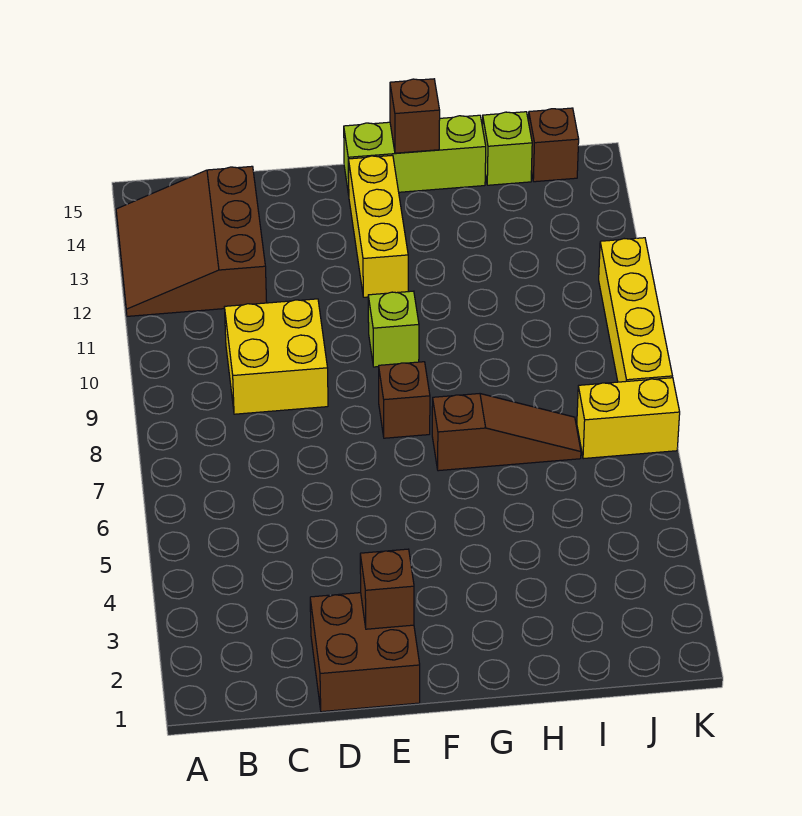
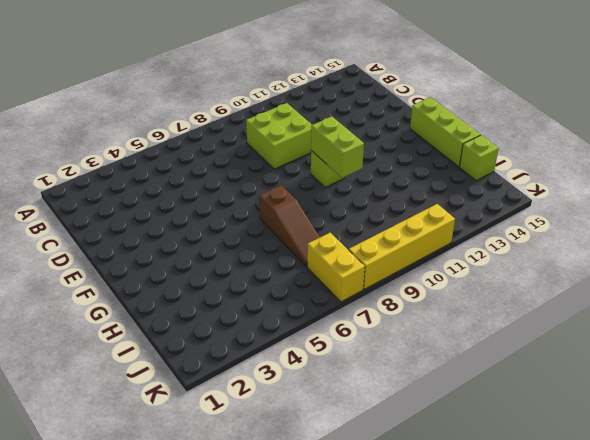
lime brick C9:D10 level 1 -> yellow brick C9:D10 level 1
lime brick F10:G10 level 2 -> none
none -> brown slope A12:C14 level 1 top C
none -> brown brick D1:E2 level 1
none -> brown brick F8 level 1

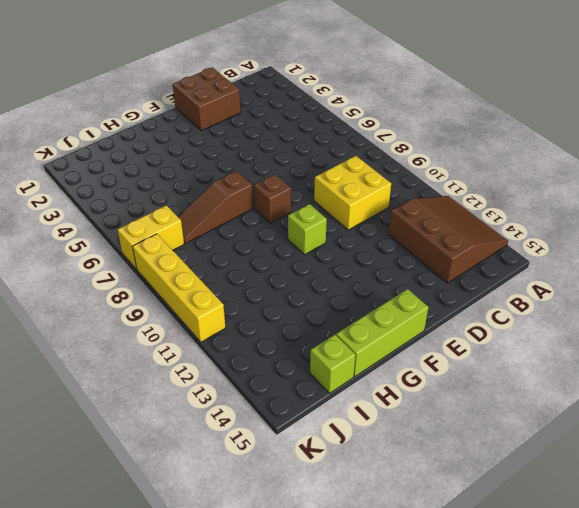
none -> yellow brick F12:F14 level 1
none -> brown brick J15 level 1
none -> brown brick E2 level 2

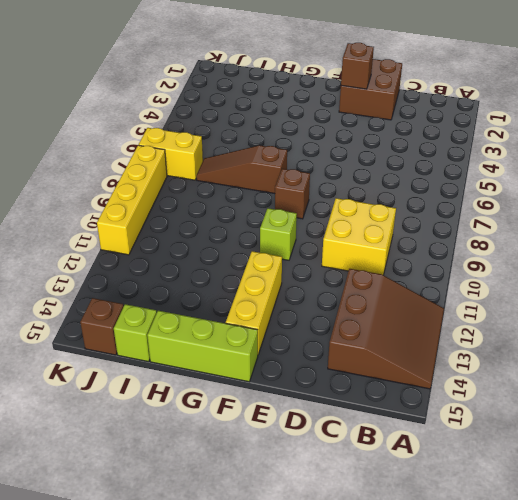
none -> brown brick G15 level 2

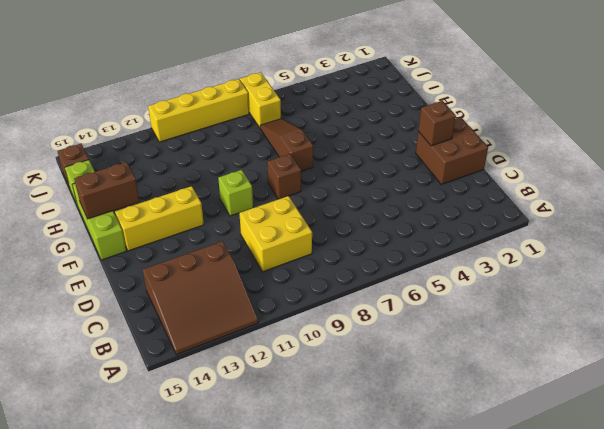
brown brick G14:G15 level 2 -> brown brick G15 level 2

